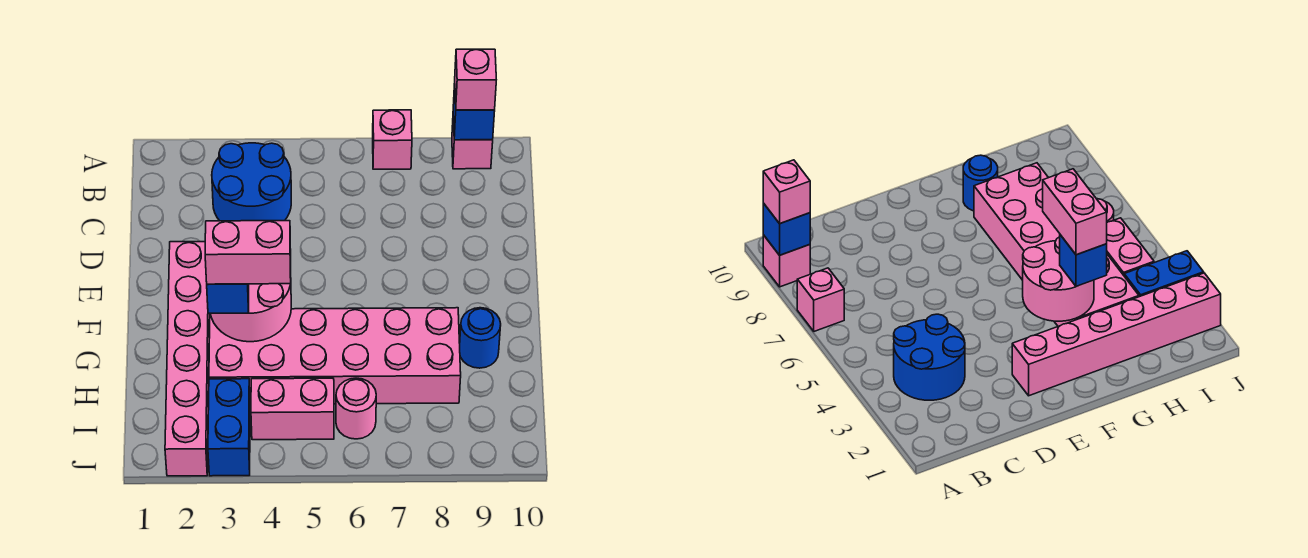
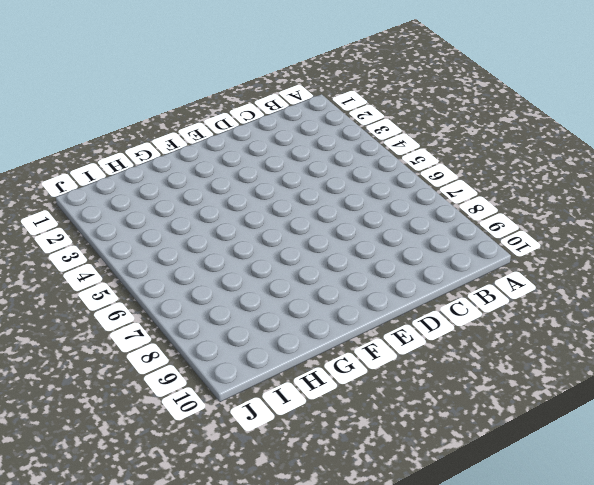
none -> pink brick A7 level 1
none -> pink brick A9 level 1
none -> blue round brick B3:C4 level 1

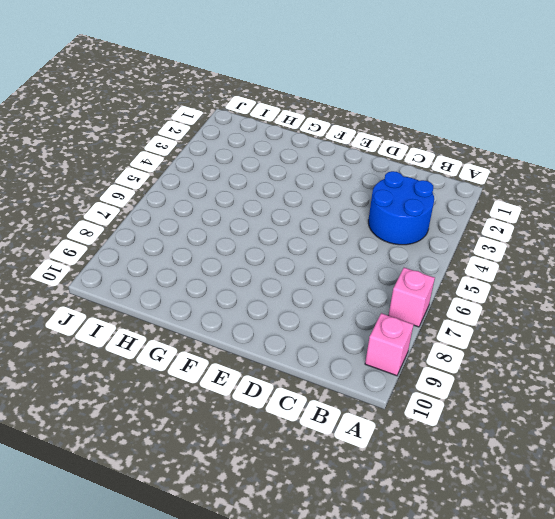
none -> pink brick E2:J2 level 1
none -> pink brick G3:H8 level 1
none -> blue round brick G9 level 1

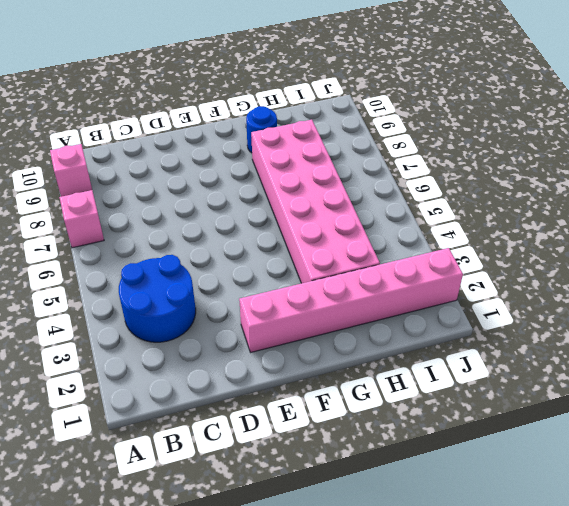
none -> blue brick I3:J3 level 1
none -> pink brick I4:I5 level 1
none -> pink round brick I6 level 1

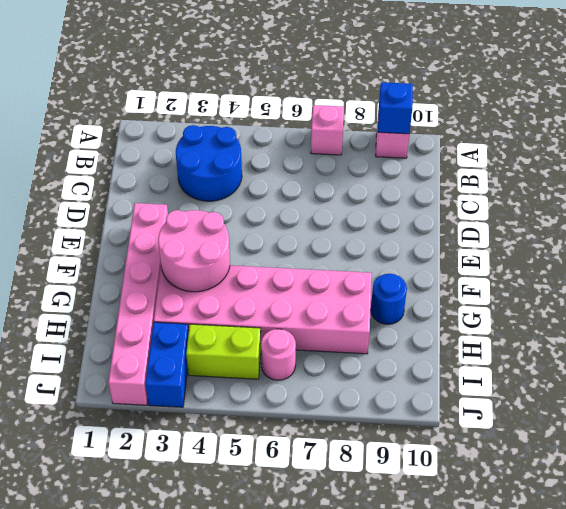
lime brick I4:I5 level 1 -> pink brick I4:I5 level 1
none -> pink brick A9 level 3
none -> blue brick G3 level 3
none -> pink brick G3:G4 level 4

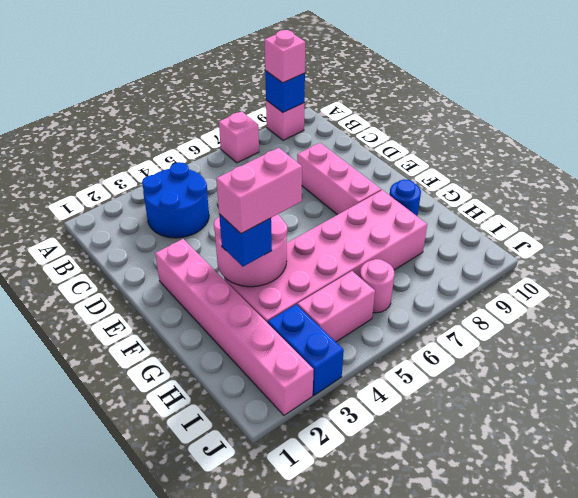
pink brick D8:F8 level 1 -> none

